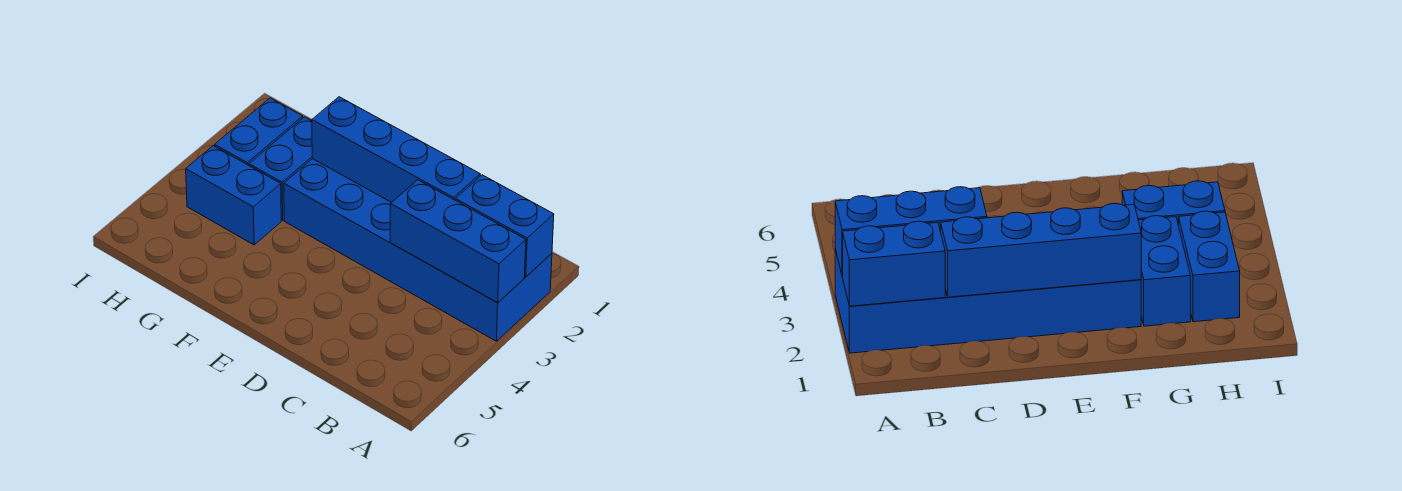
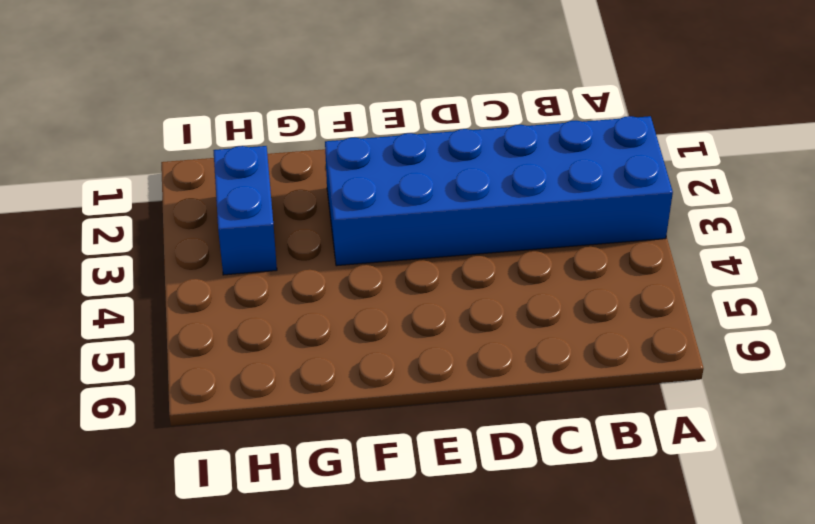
none -> blue brick G2:G3 level 1
none -> blue brick G4:H4 level 1

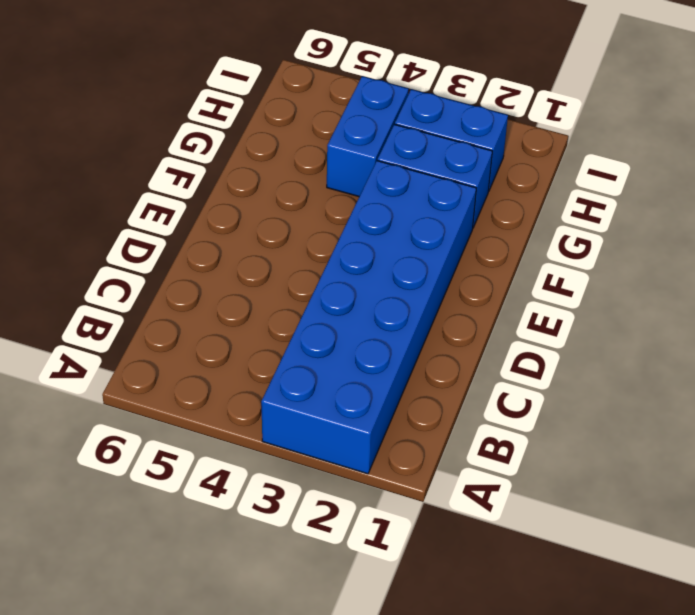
none -> blue brick A2:B2 level 2
none -> blue brick A3:C3 level 2

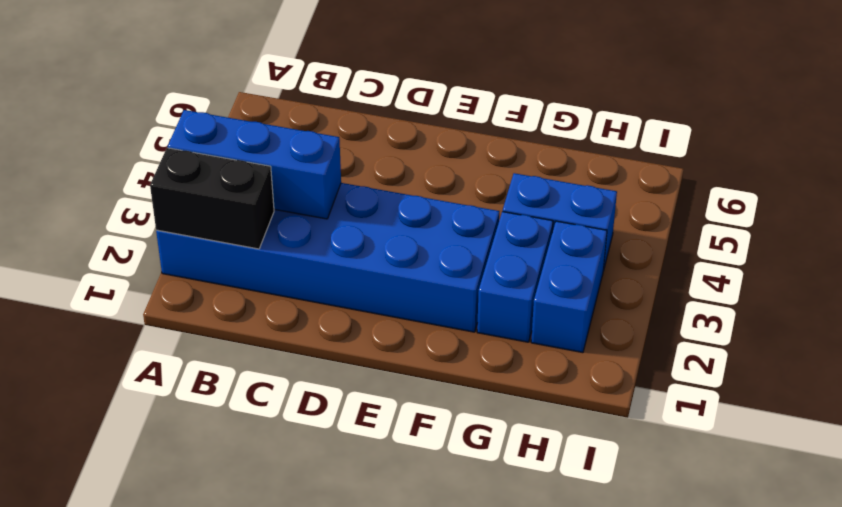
black brick A2:B2 level 2 -> blue brick A2:B2 level 2
none -> blue brick C2:F2 level 2

